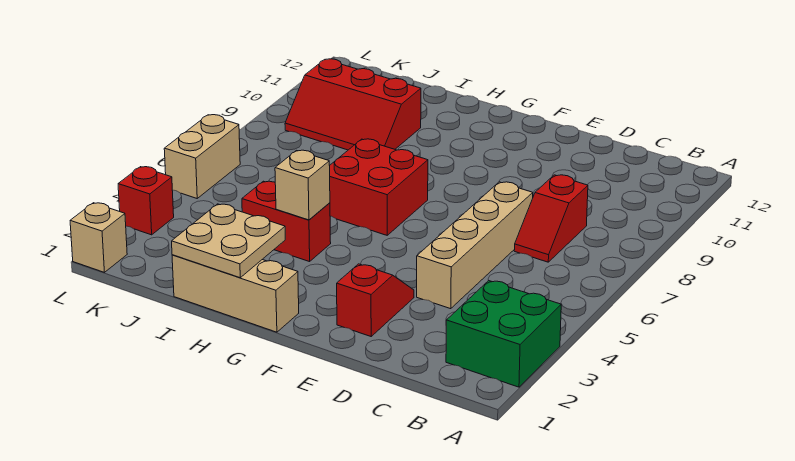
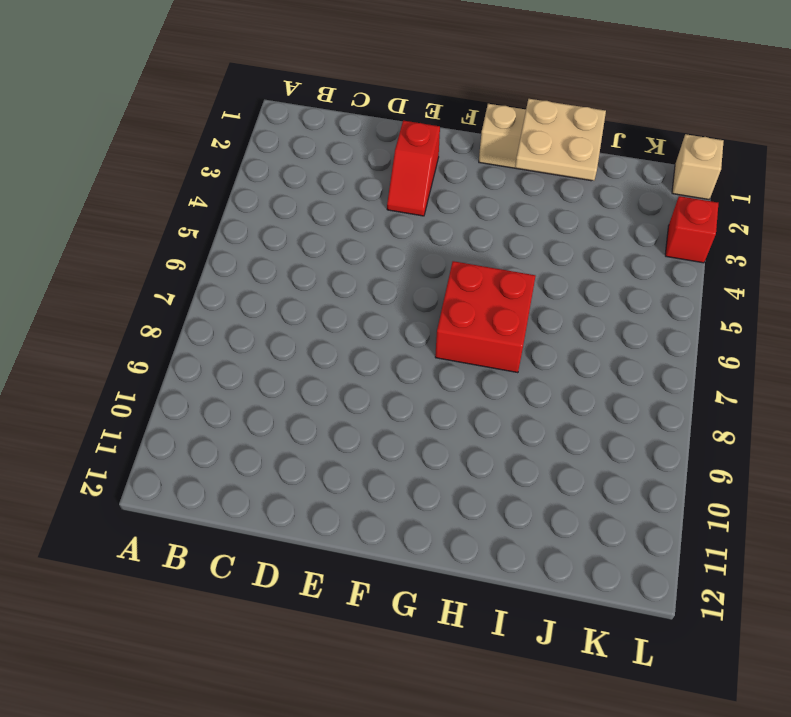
none -> green brick A2:B3 level 1
none -> red slope C7:C8 level 1 top 8
none -> tan brick D4:D7 level 1

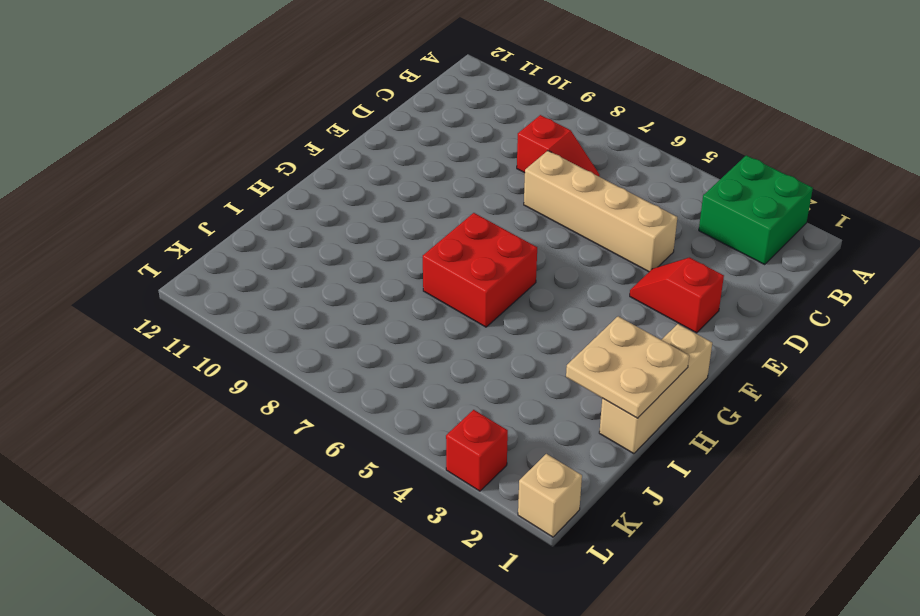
none -> red brick H4:I4 level 1
none -> red slope I9:K10 level 1 top 10
none -> tan brick L5:L6 level 1

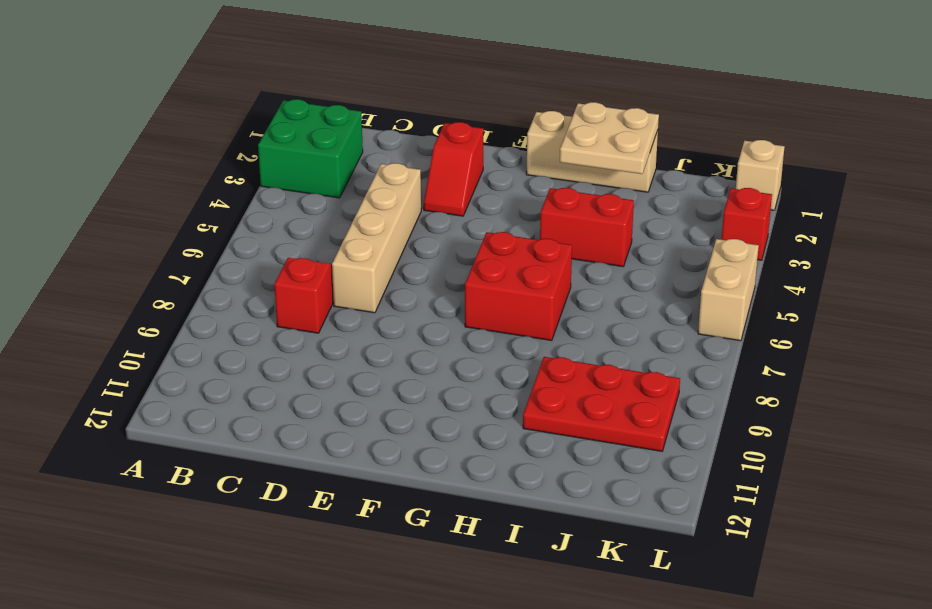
red plate I9:K10 level 1 -> red slope I9:K10 level 1 top 10
none -> tan brick H4 level 2

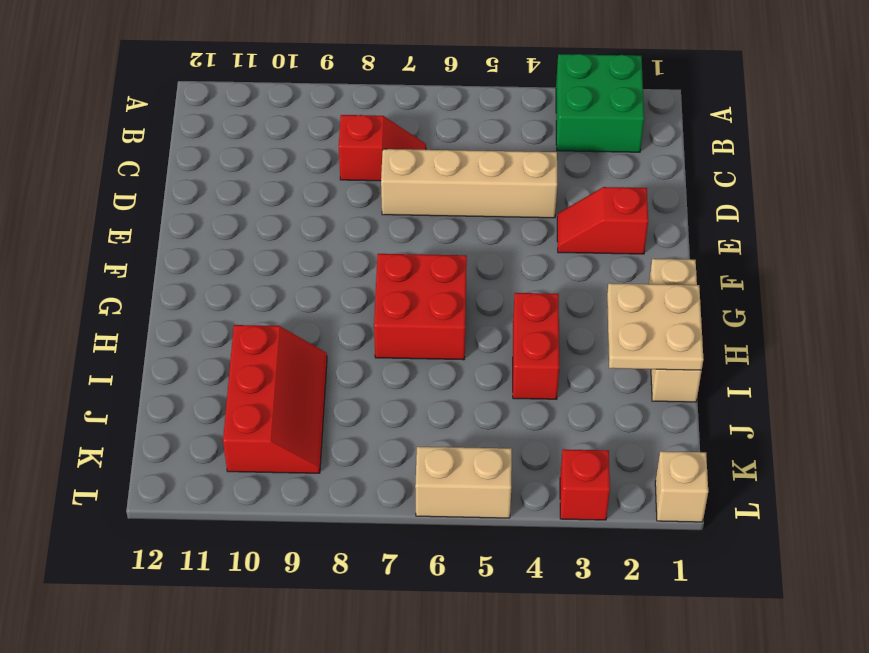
none -> tan brick H4 level 2

